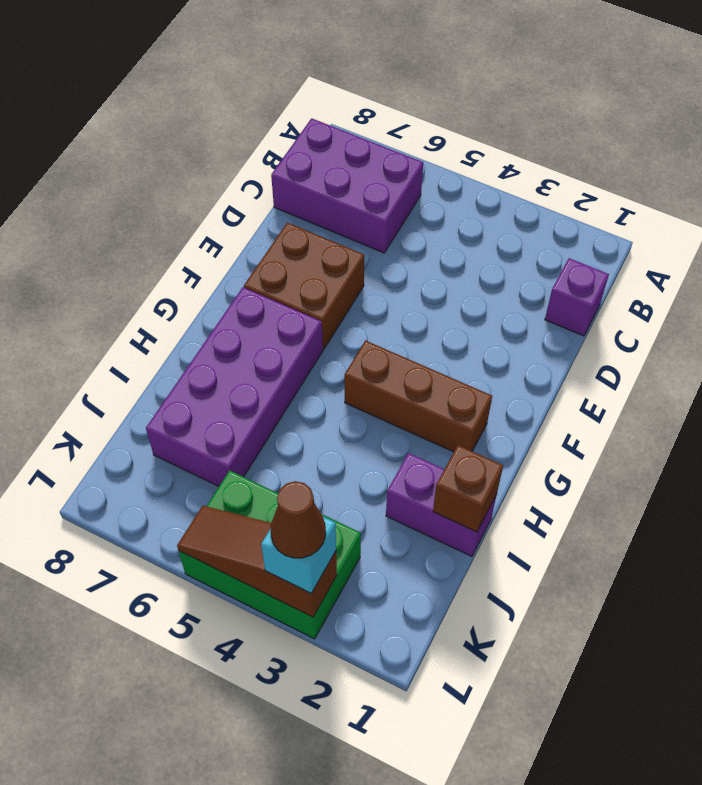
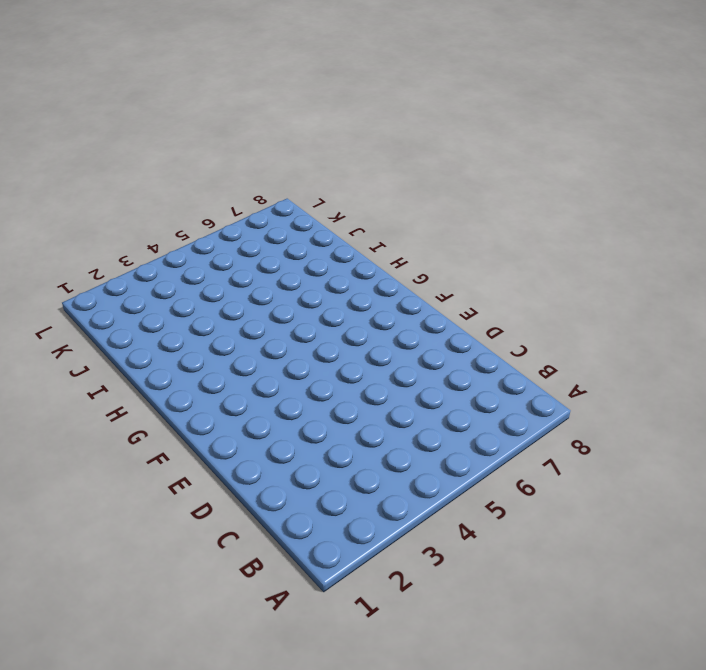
none -> purple brick B6:C8 level 1
none -> purple brick C1 level 1

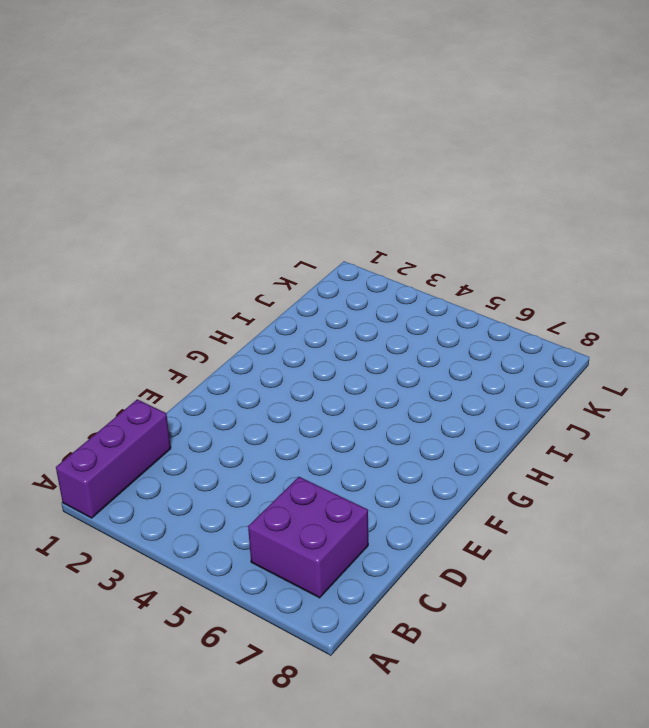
purple brick A1:C1 level 1 -> purple brick C1 level 1
purple brick B6:C7 level 1 -> purple brick B6:C8 level 1
none -> brown brick E6:F7 level 1
none -> brown brick G2:G4 level 1

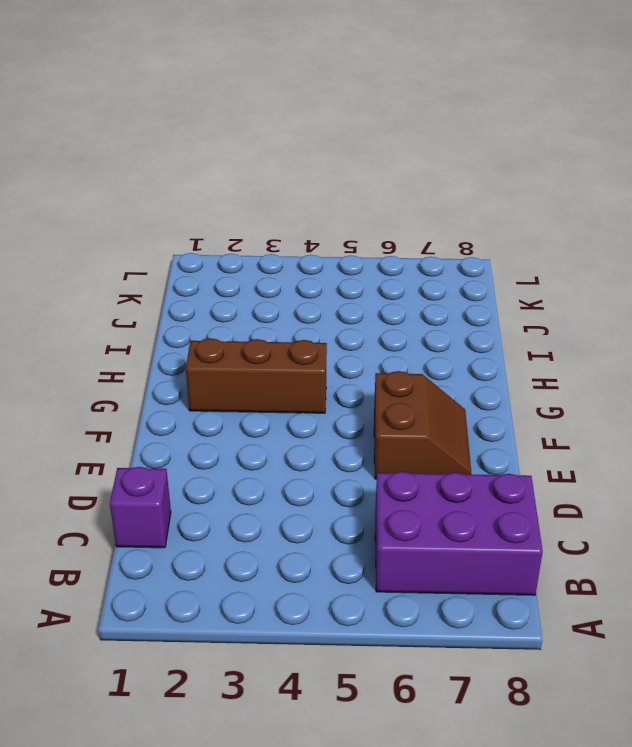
brown slope E6:F7 level 1 top 6 -> brown brick E6:F7 level 1
none -> purple brick G6:J7 level 1
none -> purple brick I1:I2 level 1

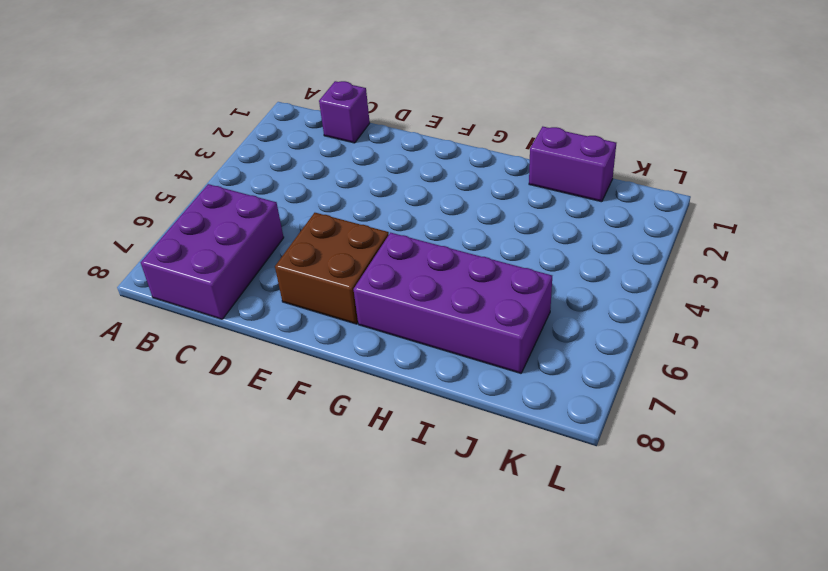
purple brick I1:J1 level 1 -> purple brick I1:I2 level 1
none -> brown brick G2:G4 level 1
none -> green brick K3:L5 level 1

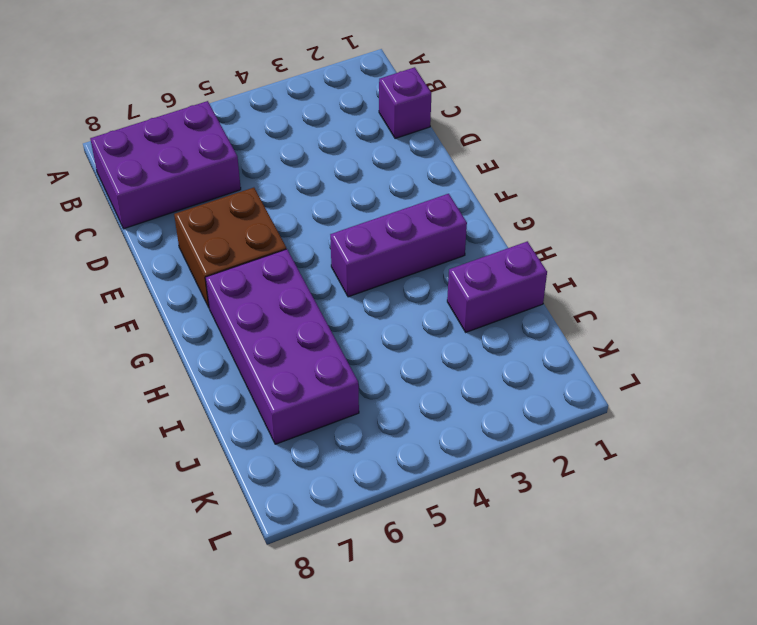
purple brick G2:G4 level 1 -> brown brick G2:G4 level 1
none -> green brick K3:L5 level 1
none -> brown brick I1 level 2

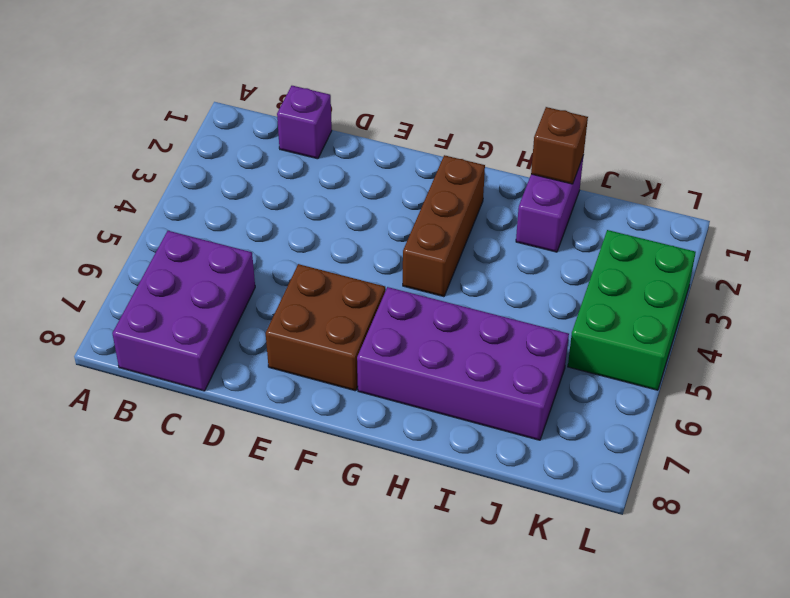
none -> brown slope L3:L5 level 2 top 3
none -> cyan brick L3 level 3

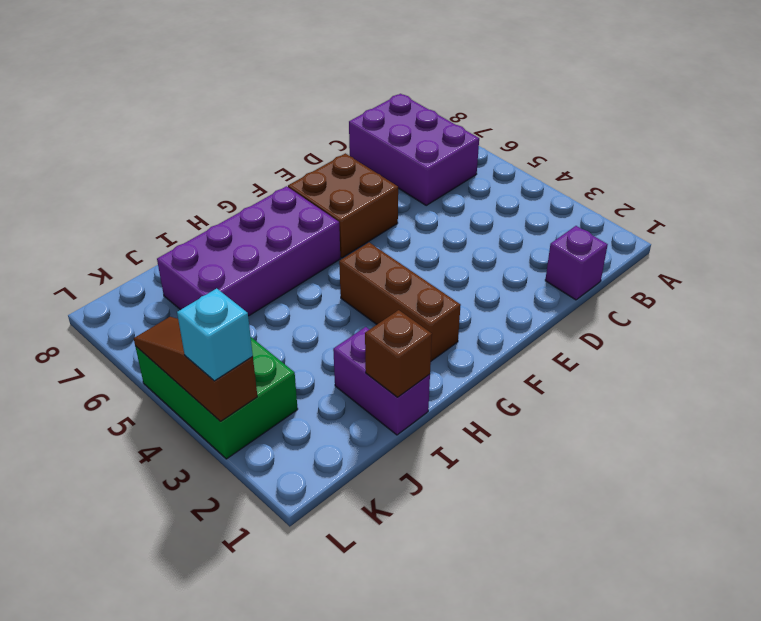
none -> brown cone L3 level 4

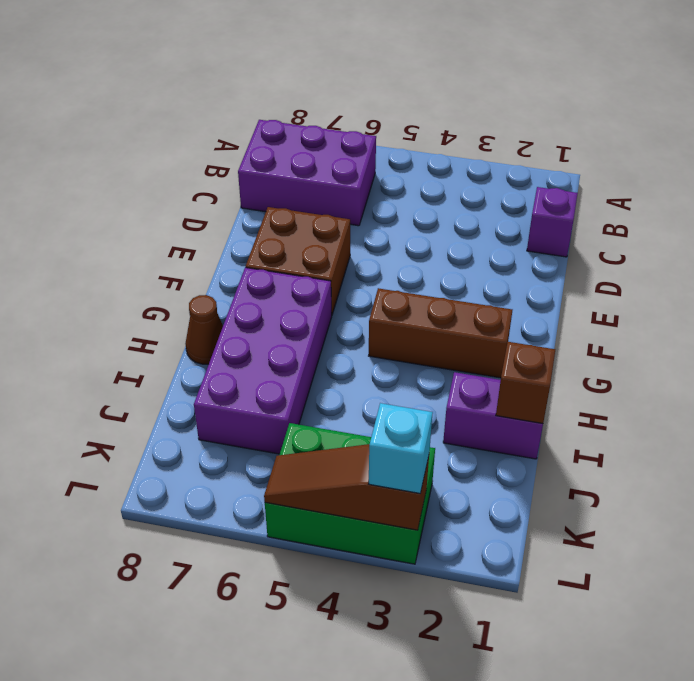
brown cone H8 level 1 -> brown cone L3 level 4

